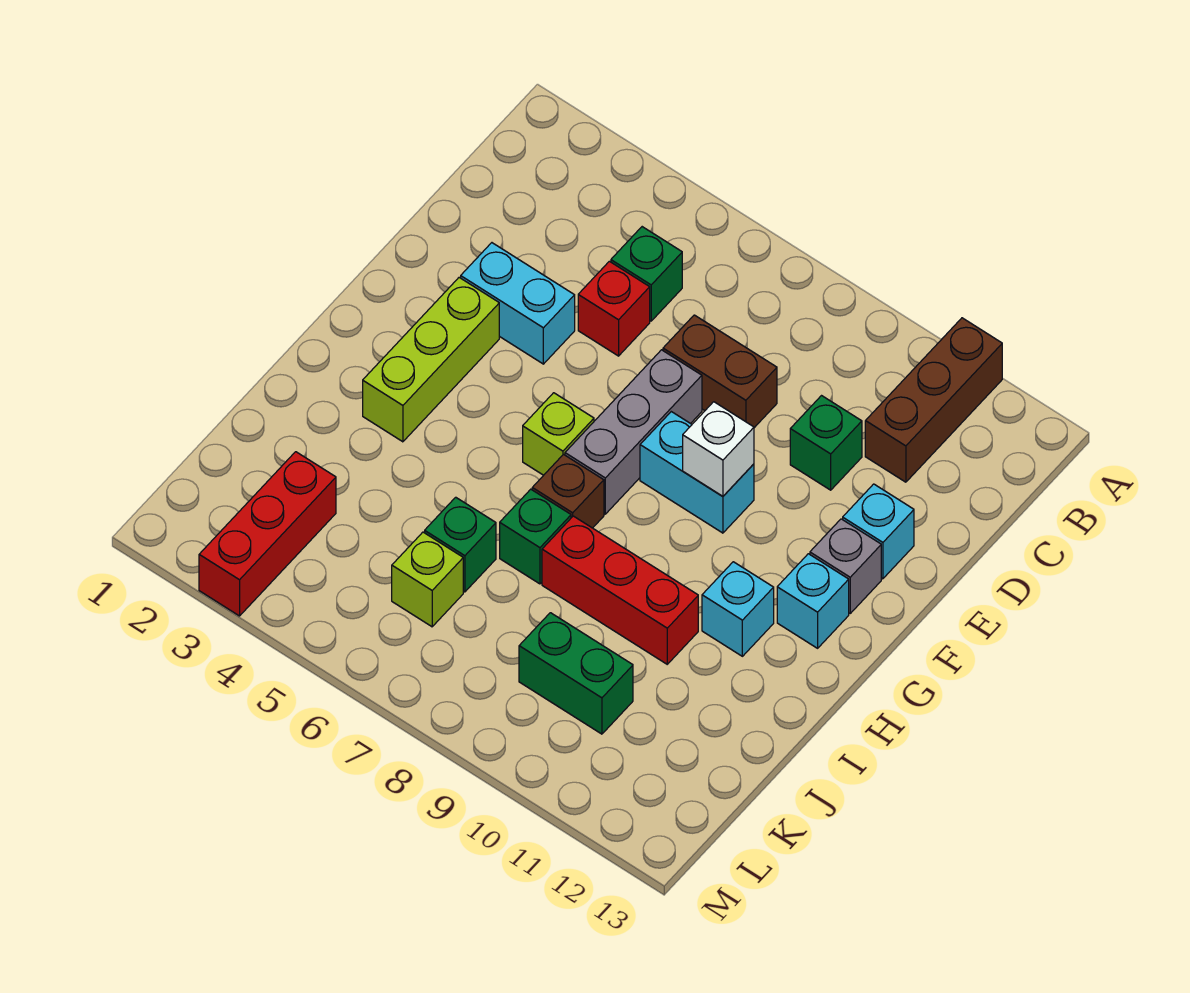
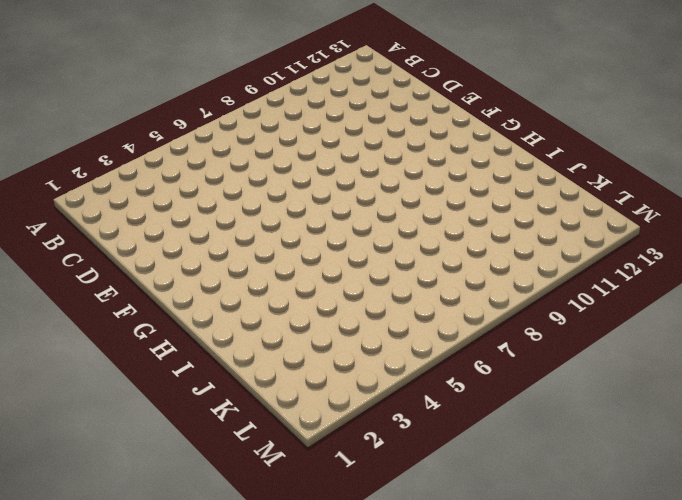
none -> brown brick A11:C11 level 1
none -> green brick C5 level 1
none -> red brick D5 level 1

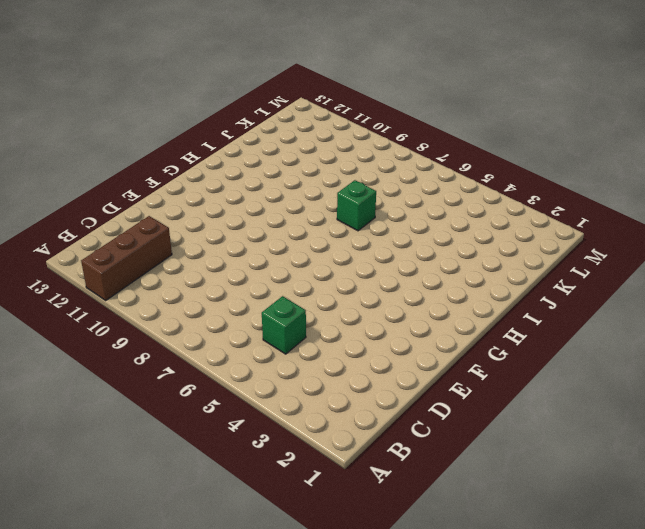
none -> red brick D5 level 1
none -> brown brick D7:D8 level 1
none -> green brick D10 level 1

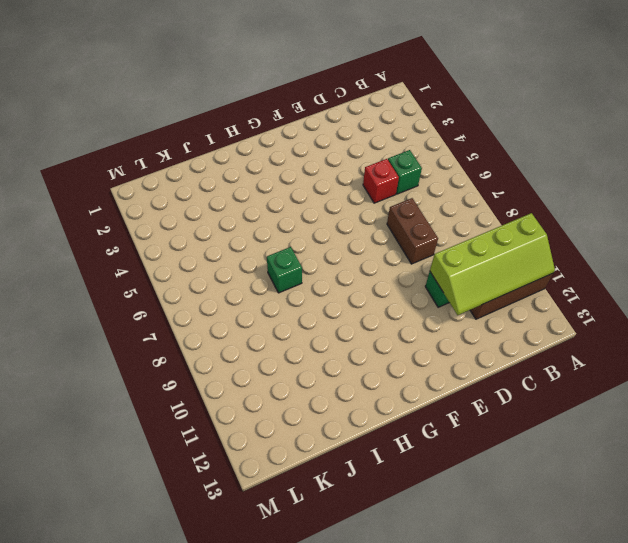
lime slope A10:D11 level 2 top 10 -> none
none -> cyan brick E3:E4 level 1
none -> grey brick E7:G7 level 1
none -> cyan brick E12 level 1

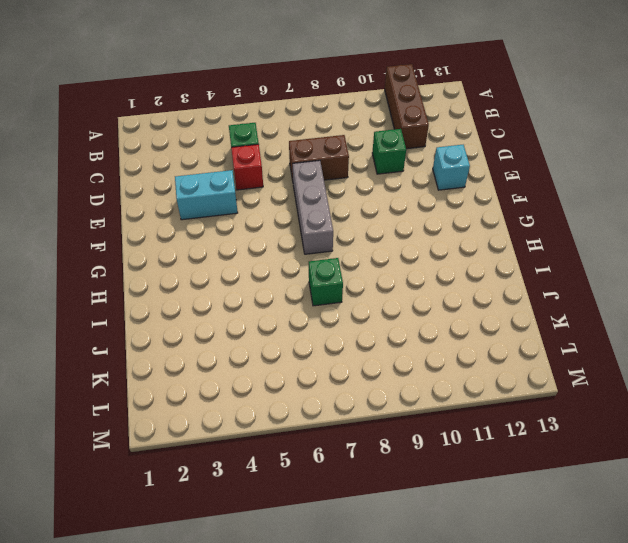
none -> lime brick F3:H3 level 1
none -> cyan brick F8:F9 level 1
none -> grey brick F12 level 1

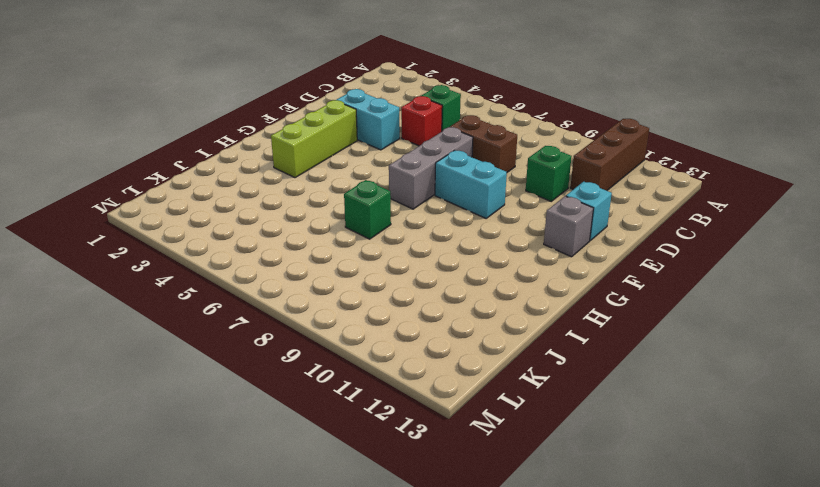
none -> lime brick G6 level 1
none -> cyan brick G12 level 1
none -> brown brick H7 level 1

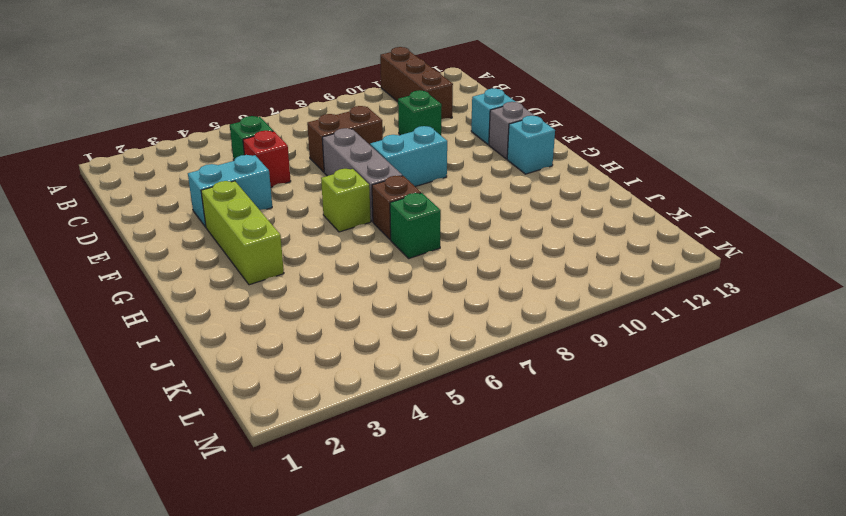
none -> cyan brick H11 level 1
none -> red brick I8:I10 level 1
none -> green brick J6 level 1

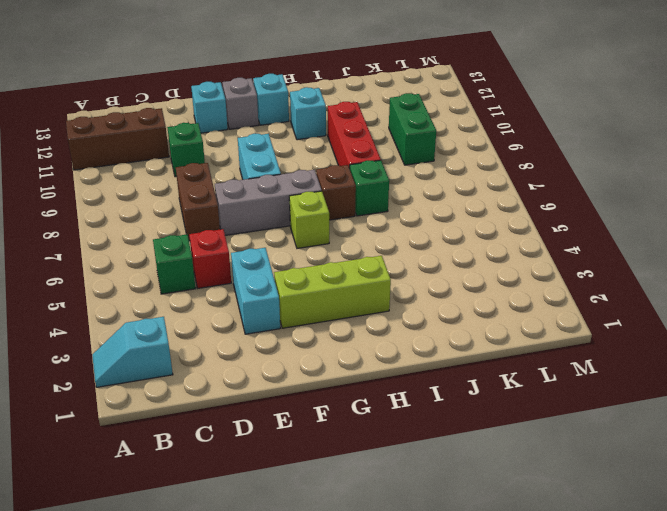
cyan slope A2:B2 level 1 top B -> none
none -> green brick J6 level 1
none -> red brick K3:M3 level 1
none -> lime brick K6 level 1

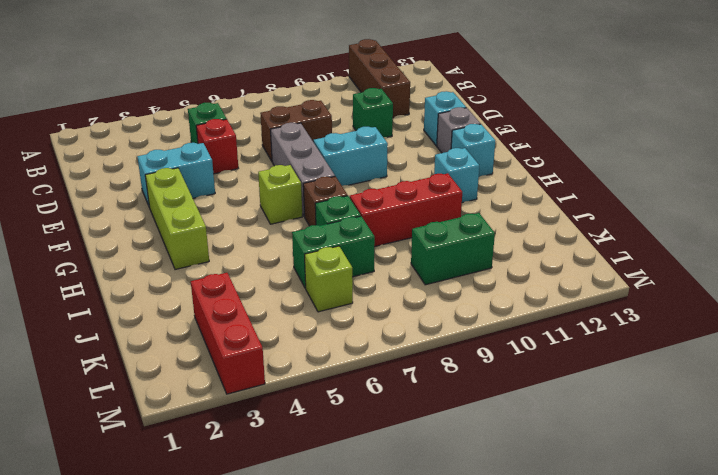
green brick J6:J7 level 1 -> green brick J6 level 1
none -> white brick F9 level 2

